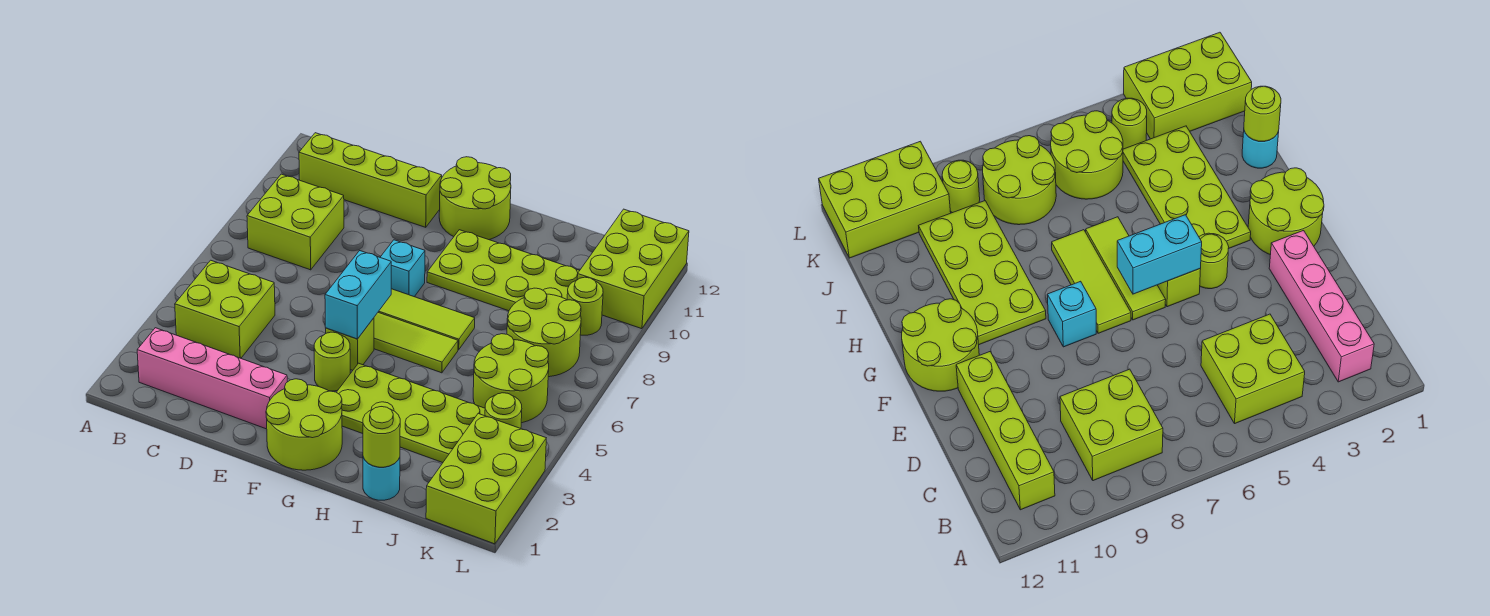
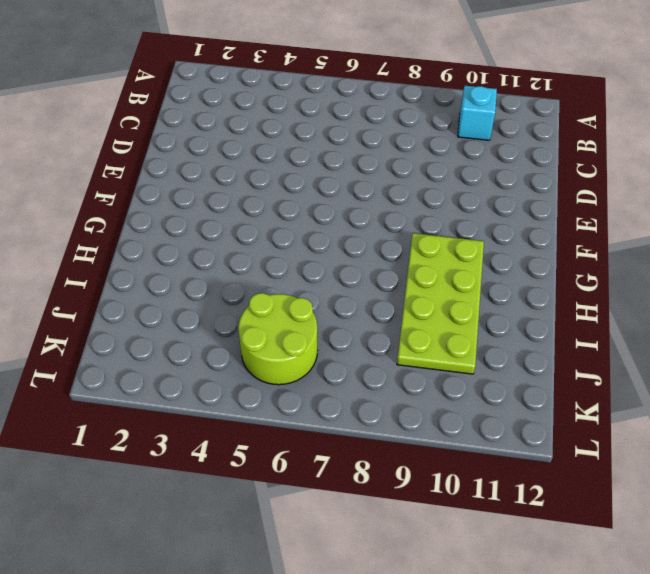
cyan brick B10 level 1 -> cyan brick F8 level 1
none -> pink brick B2:E2 level 1
none -> lime brick B4:C5 level 1
none -> lime brick B8:C9 level 1

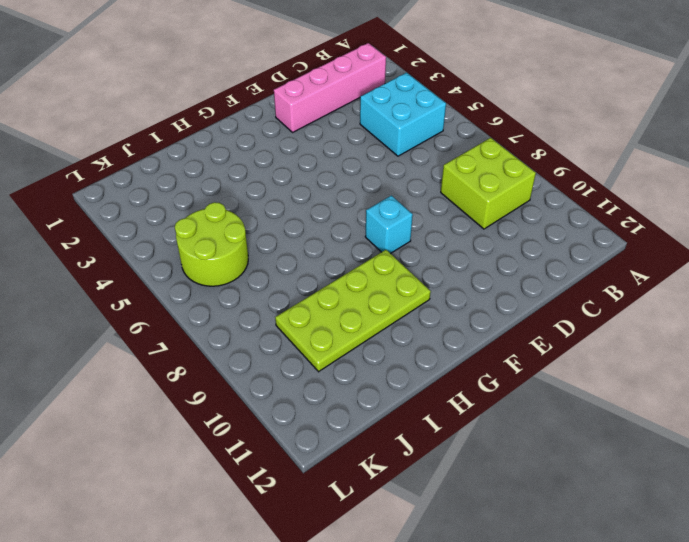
cyan brick B4:C5 level 1 -> lime brick B4:C5 level 1
none -> lime brick B11:E11 level 1
none -> lime round brick F1:G2 level 1
none -> lime round brick F4 level 1

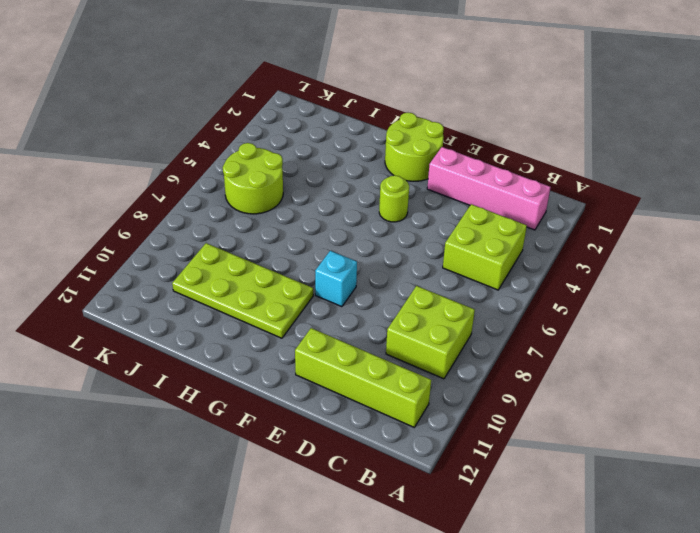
none -> lime brick F5 level 1
none -> lime tile F6:H6 level 1
none -> lime tile F7:H7 level 1

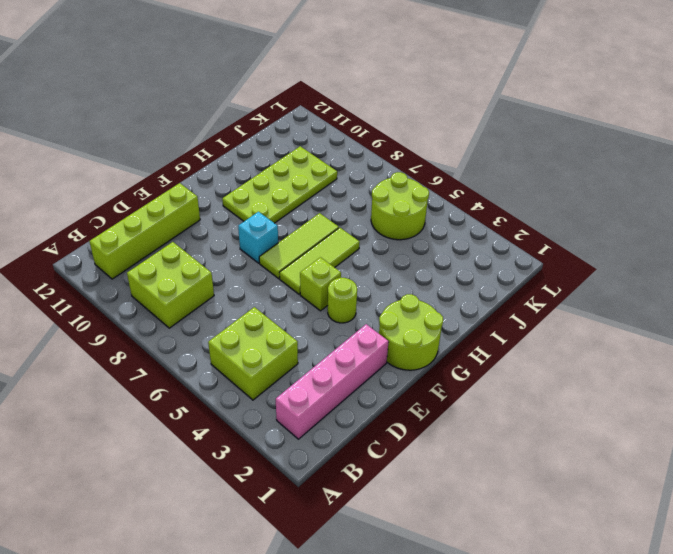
none -> lime round brick F11:G12 level 1
none -> lime plate G3:J4 level 1
none -> cyan round brick I1 level 1

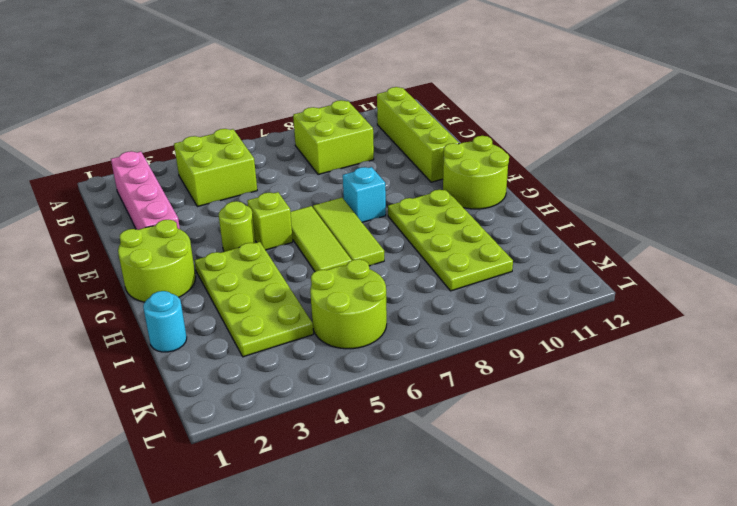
none -> lime round brick J7:K8 level 1
none -> lime brick K1:L3 level 1
none -> lime round brick K4 level 1

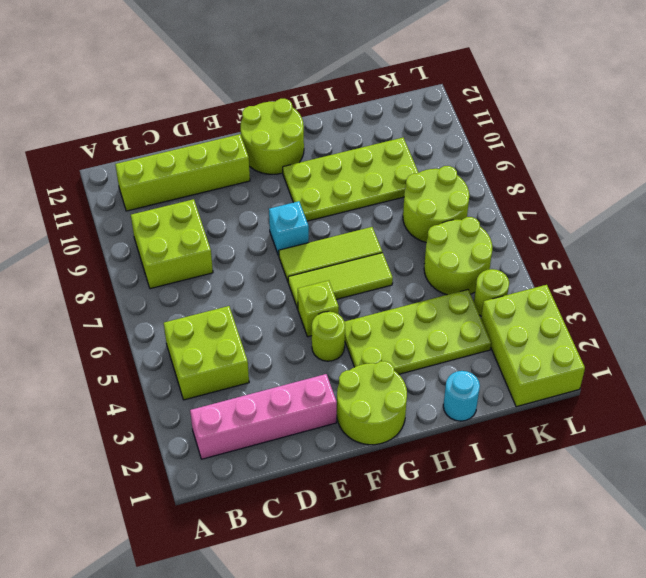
none -> lime round brick K9 level 1
none -> lime brick K10:L12 level 1
none -> cyan brick F5:F6 level 2

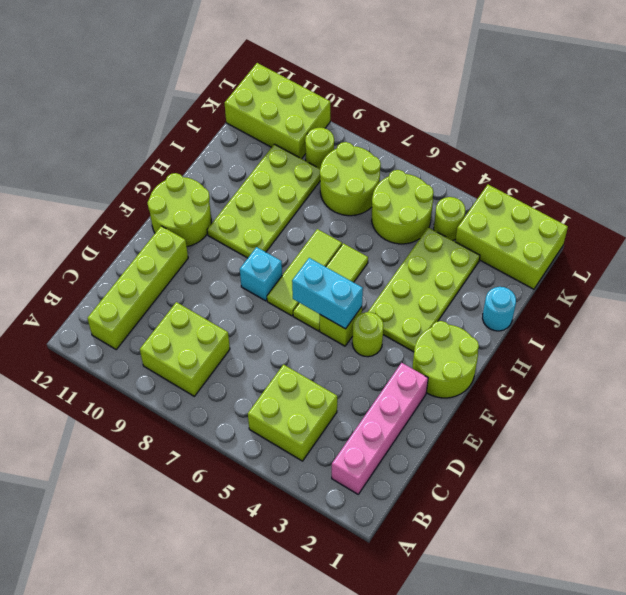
none -> lime round brick I1 level 2

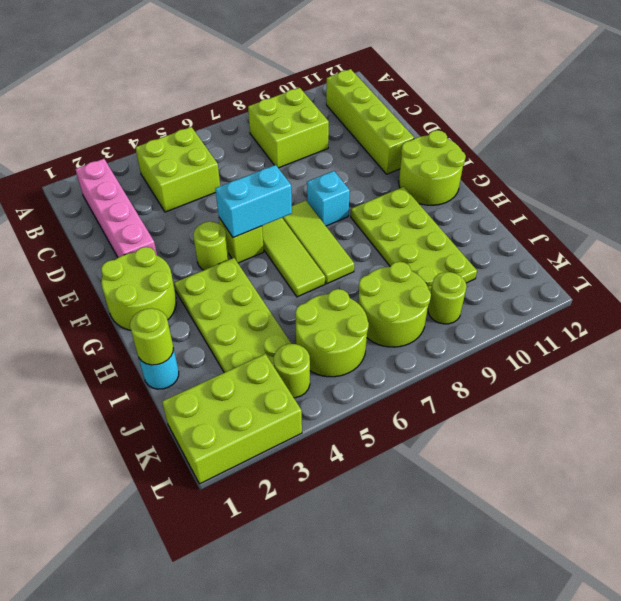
none -> lime brick K10:L12 level 1

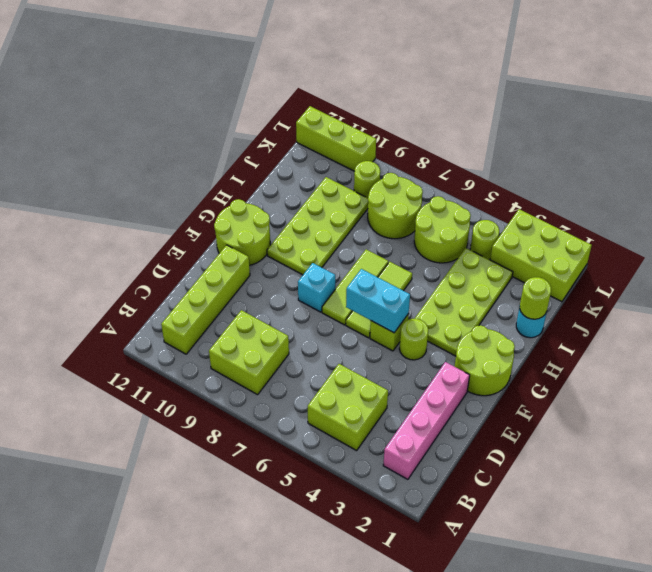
lime brick L10:L12 level 1 -> lime brick K10:L12 level 1

